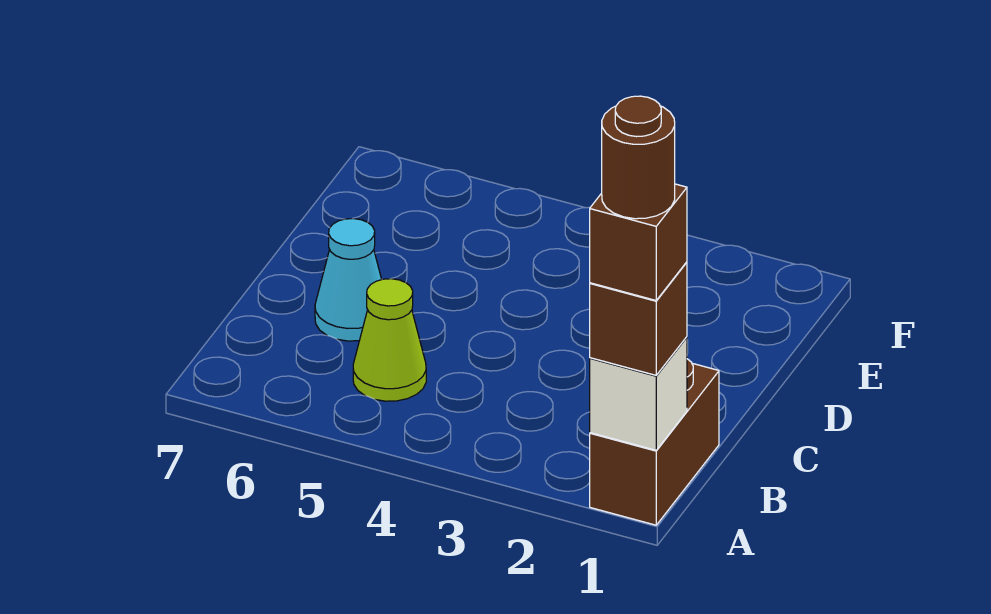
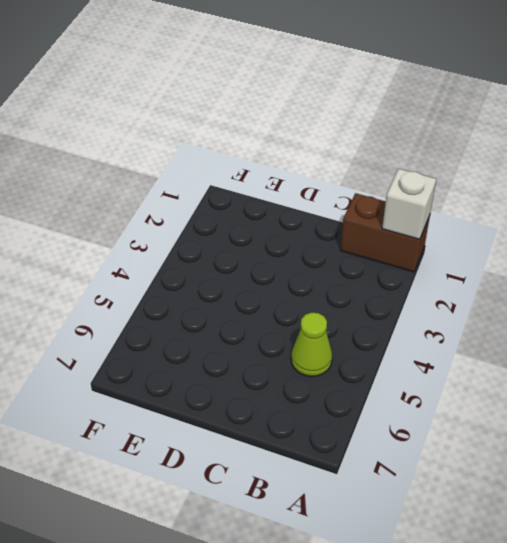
none -> cyan cone C6 level 1
none -> brown brick A1 level 3

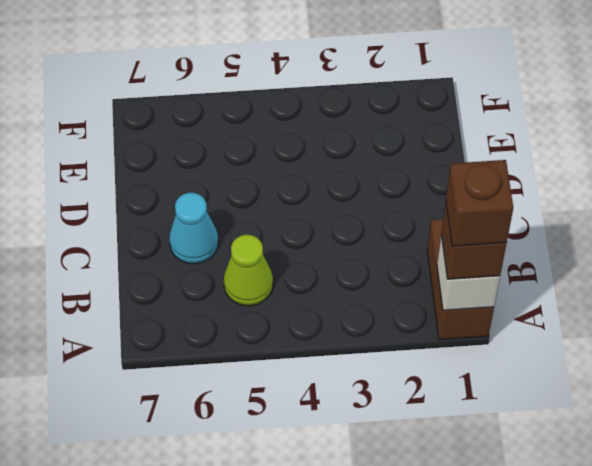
none -> brown round brick A1 level 5

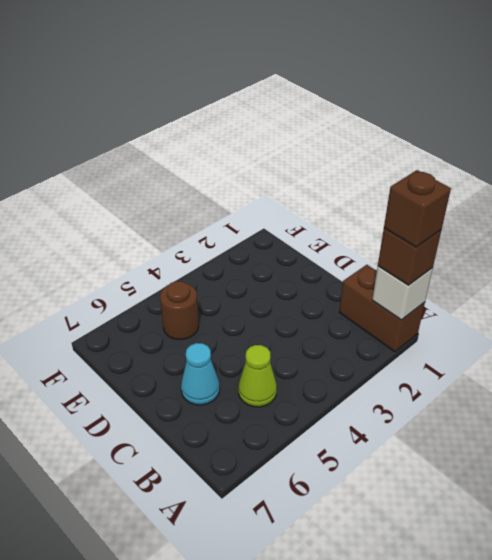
brown round brick E5 level 1 -> brown round brick A1 level 5

